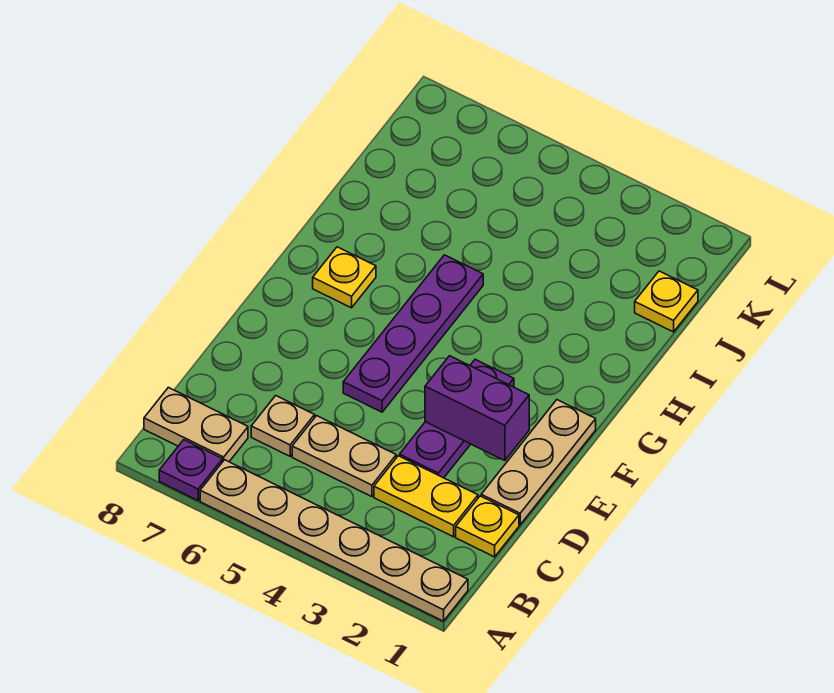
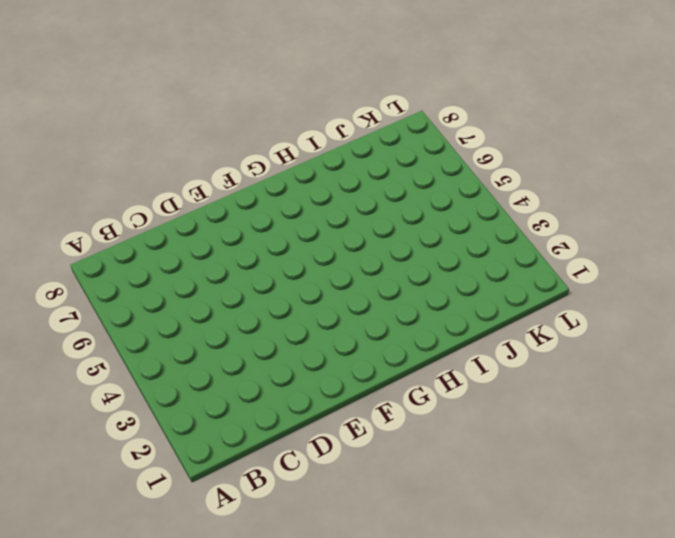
none -> tan plate A1:A6 level 1
none -> purple plate A7 level 1
none -> tan plate B7:B8 level 1

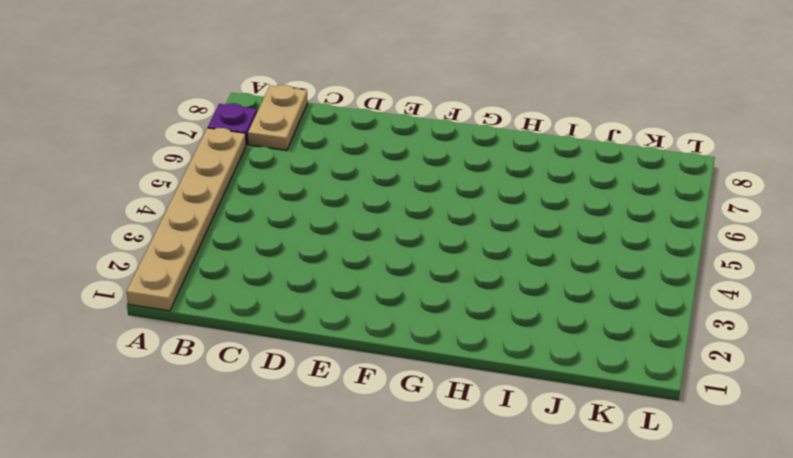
none -> yellow plate C1 level 1
none -> yellow plate C2:C3 level 1
none -> tan plate C4:C5 level 1

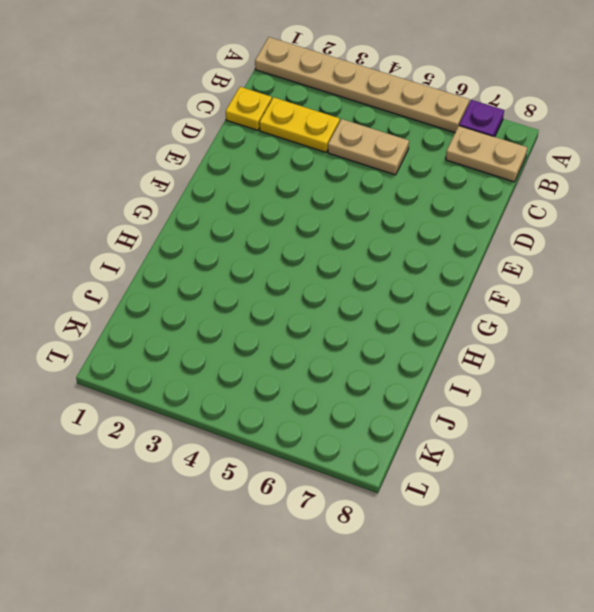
none -> tan plate C6 level 1
none -> tan plate D1:F1 level 1
none -> purple plate D3:F3 level 1

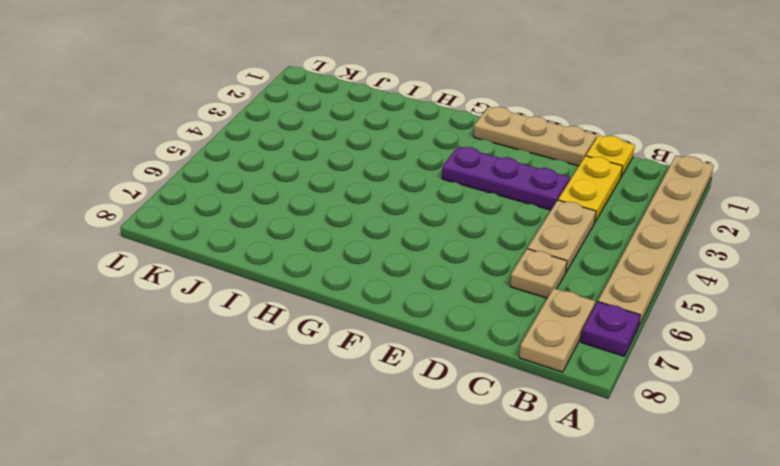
none -> purple plate E5:H5 level 1
none -> yellow plate G7 level 1
none -> yellow plate J1 level 1

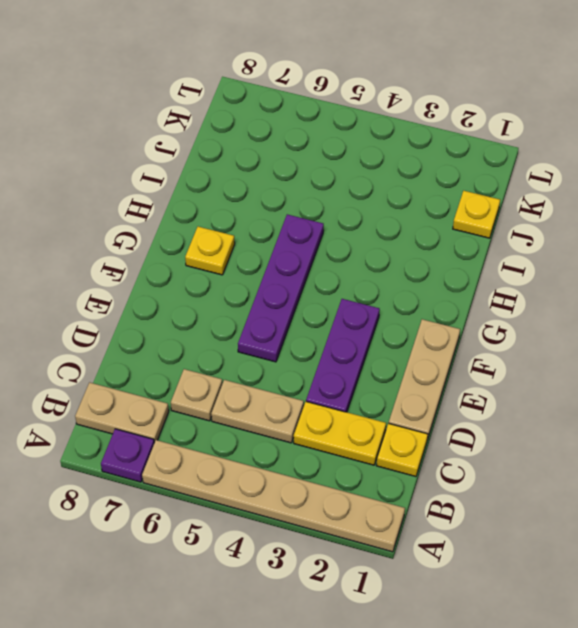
none -> purple brick E2:E3 level 2

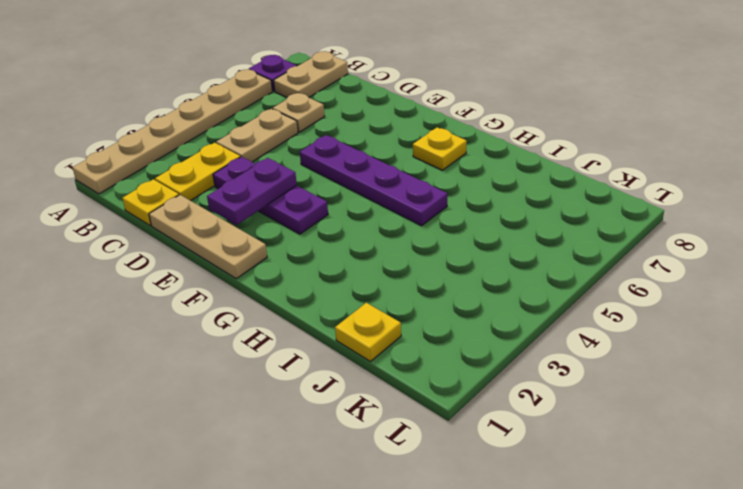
purple plate E2:E3 level 2 -> purple brick E2:E3 level 2

